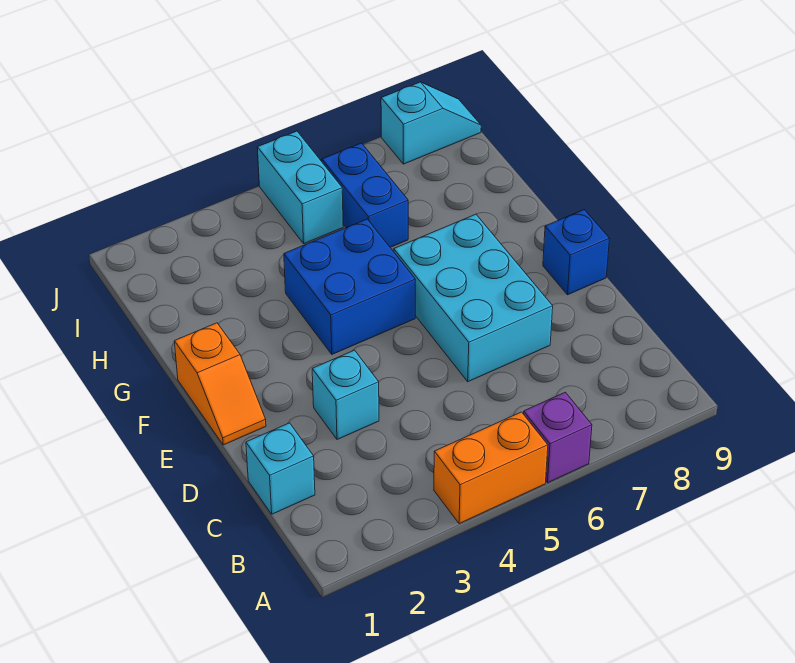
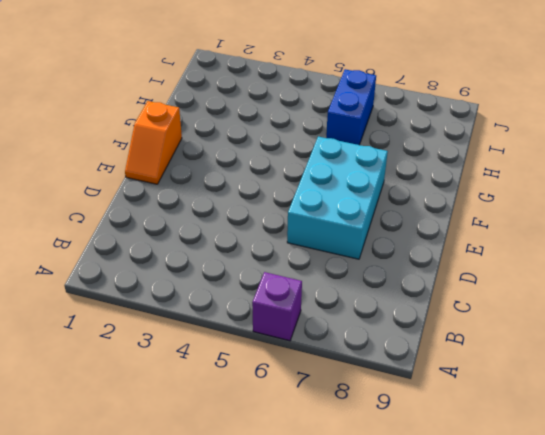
none -> orange brick A4:A5 level 1
none -> cyan brick C1 level 1

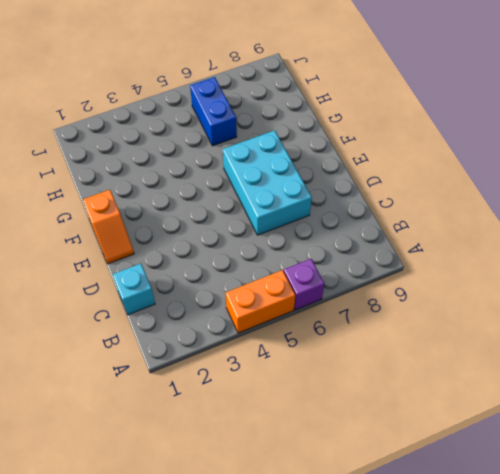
none -> cyan brick D3 level 1
none -> blue brick E9 level 1

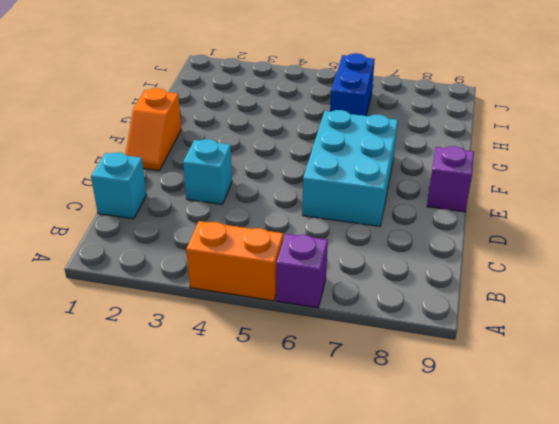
purple brick E9 level 1 -> blue brick E9 level 1
none -> blue brick F4:G5 level 1
none -> cyan brick I5:J5 level 1

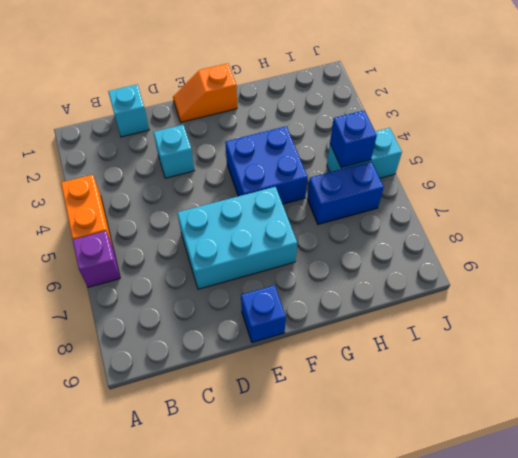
blue brick I5 level 2 -> none
none -> cyan slope J8:J9 level 1 top 8

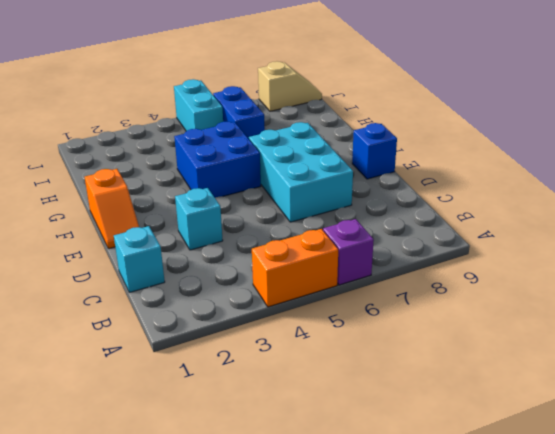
tan slope J8:J9 level 1 top 8 -> cyan slope J8:J9 level 1 top 8

